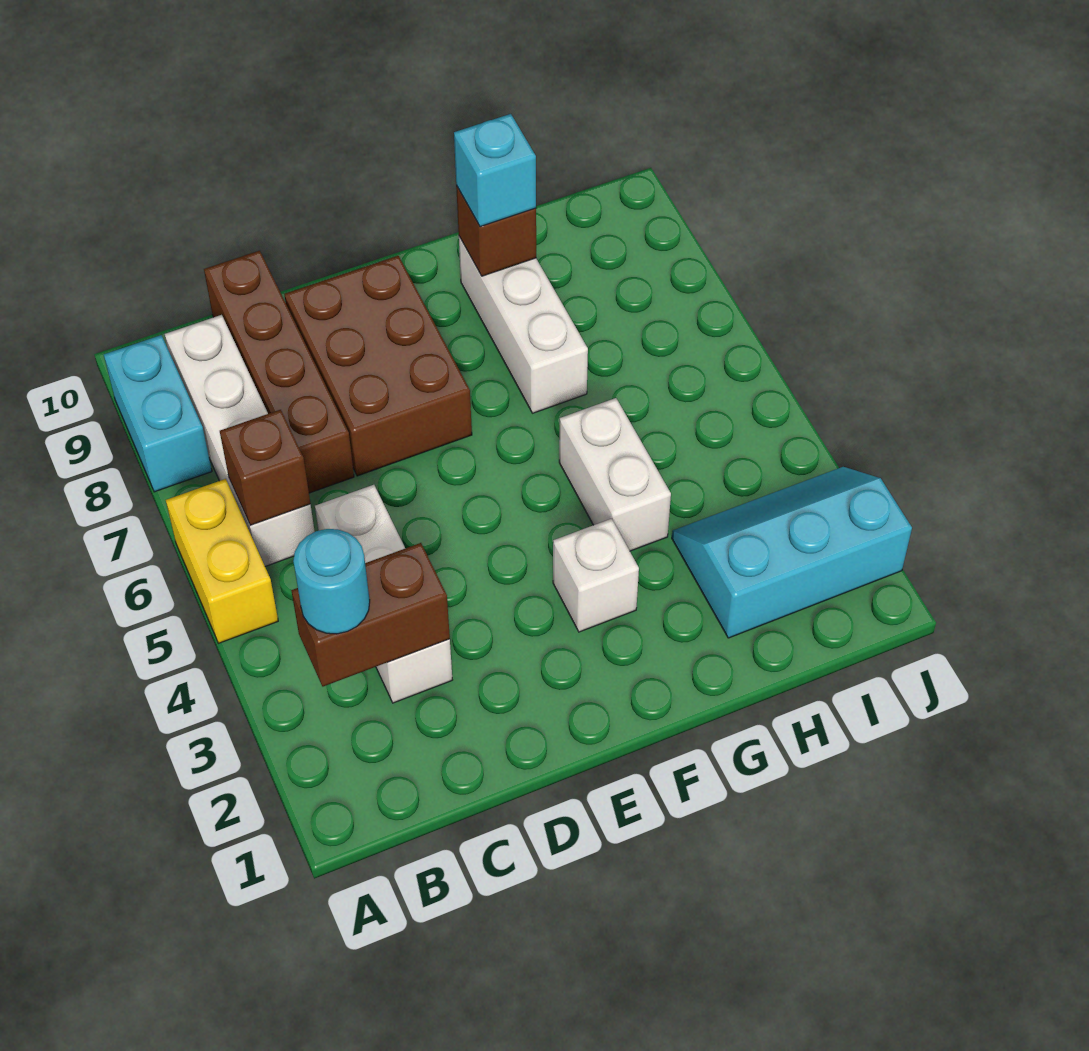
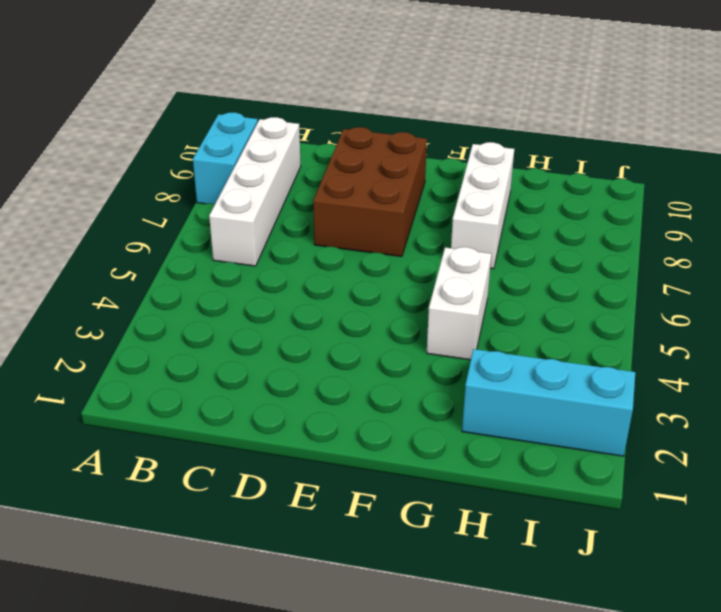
none -> yellow brick A5:A6 level 1
none -> white brick C3:C5 level 1
none -> brown brick C7:C10 level 1

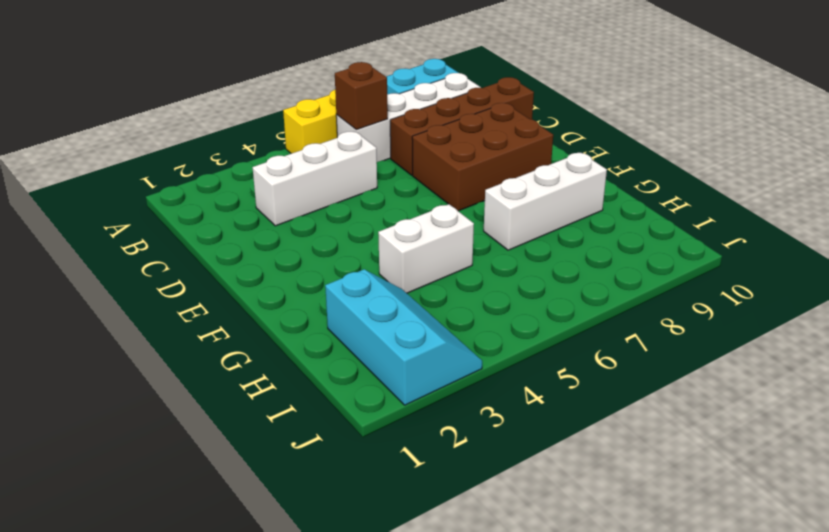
none -> white brick F3 level 1
none -> brown brick B3:C3 level 2
none -> brown brick G9 level 2

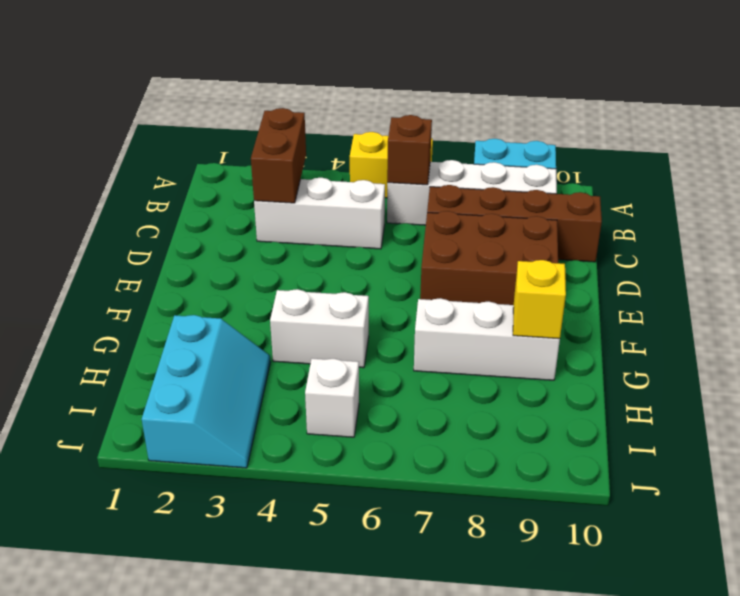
yellow brick G9 level 2 -> brown brick G9 level 2
white brick I5 level 1 -> white brick F3 level 1
none -> cyan round brick B3 level 3
none -> cyan brick G9 level 3

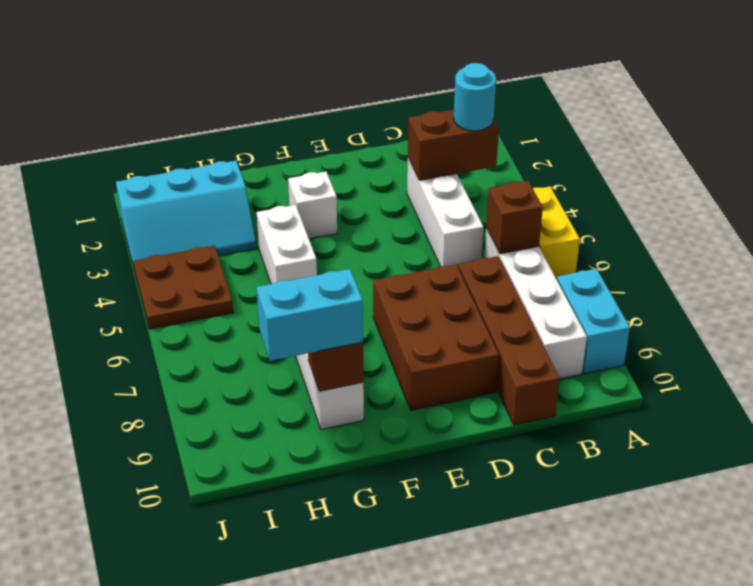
cyan brick G9:H9 level 3 -> cyan brick G9 level 3
brown plate I4:J5 level 1 -> none

